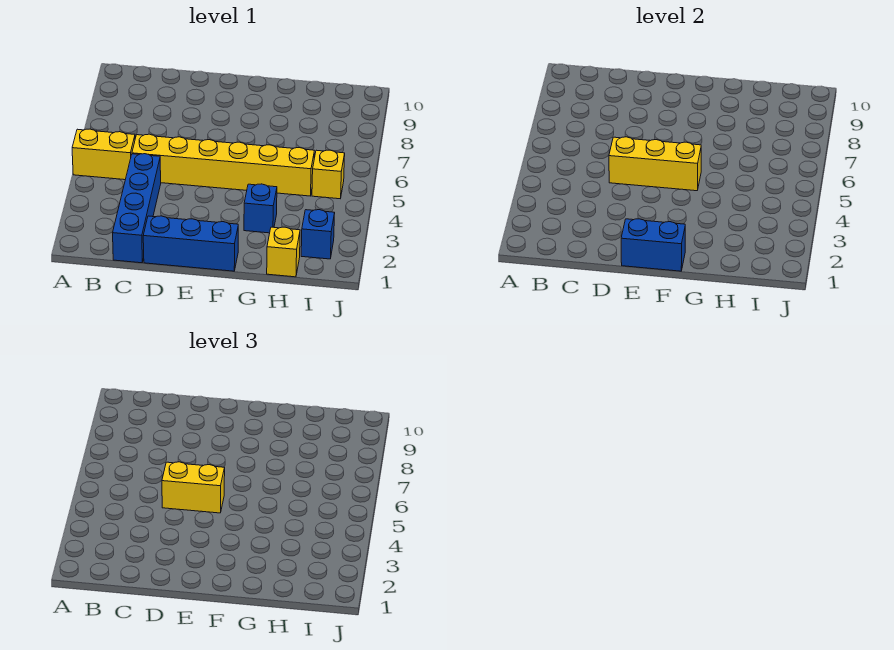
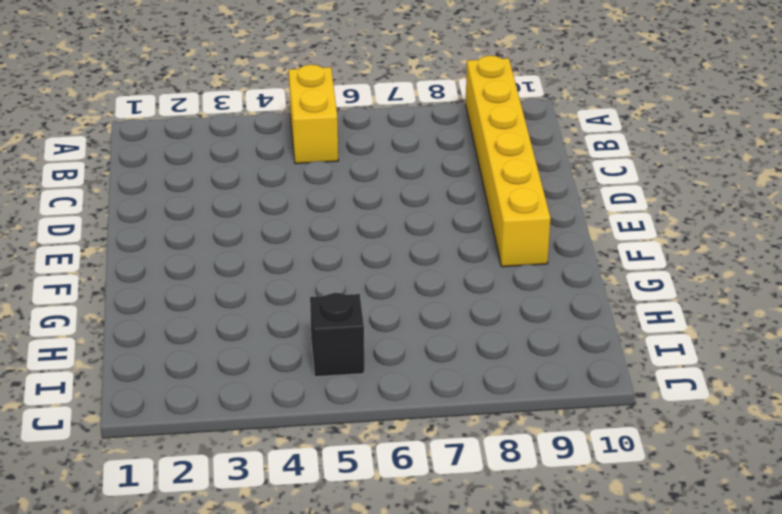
yellow brick A9:F9 level 1 -> yellow brick C5:H5 level 1
black brick I5 level 1 -> yellow brick I5 level 1
none -> blue brick C1:C4 level 1
none -> blue brick D1:F1 level 1

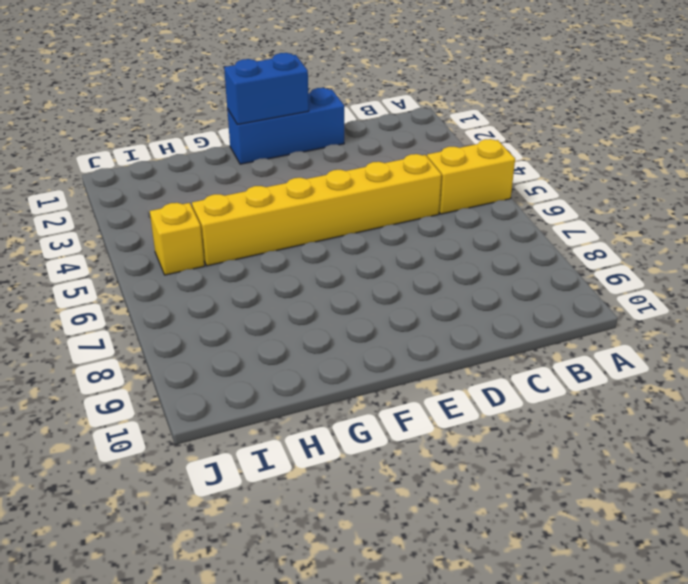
none -> blue brick C1:C4 level 1
none -> blue brick G3 level 1

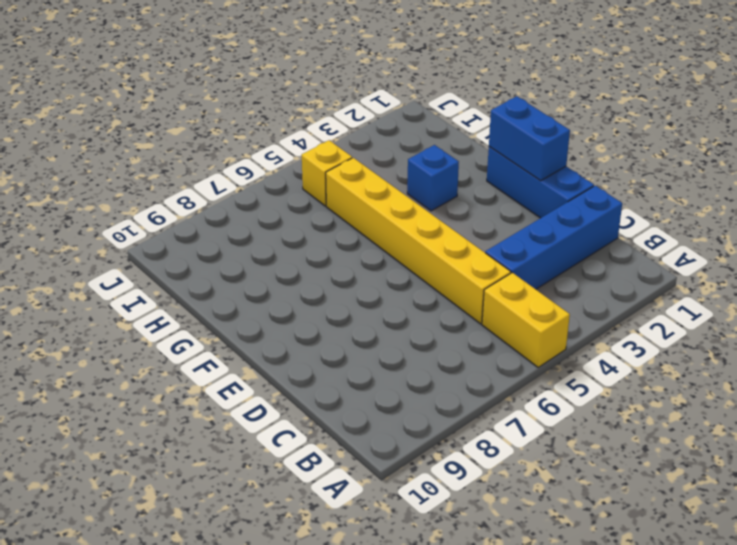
none -> yellow brick H1 level 1
none -> blue brick I2 level 1

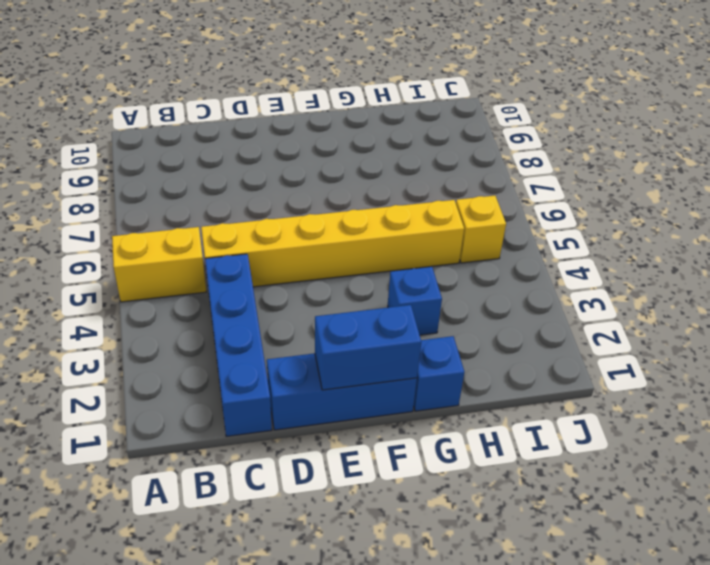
blue brick G1 level 1 -> blue brick I2 level 1
none -> yellow brick H1 level 1
none -> yellow brick D5:F5 level 2

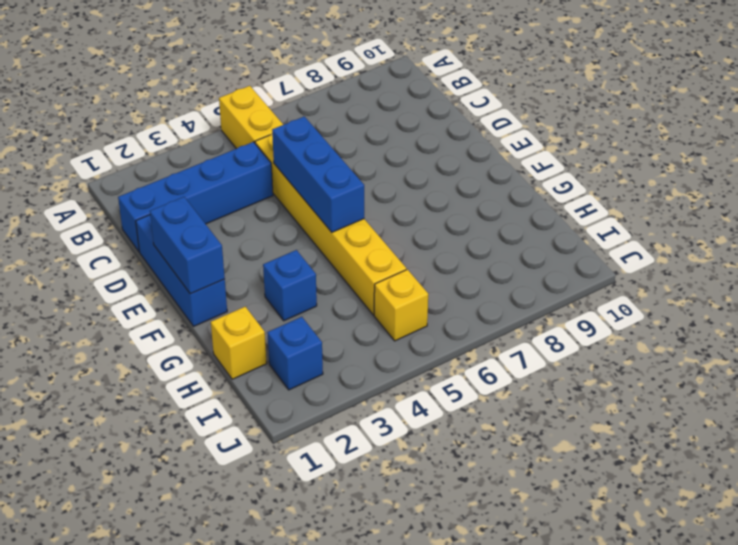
blue brick D5:F5 level 2 -> yellow brick D5:F5 level 2
none -> yellow brick D5:E5 level 3

